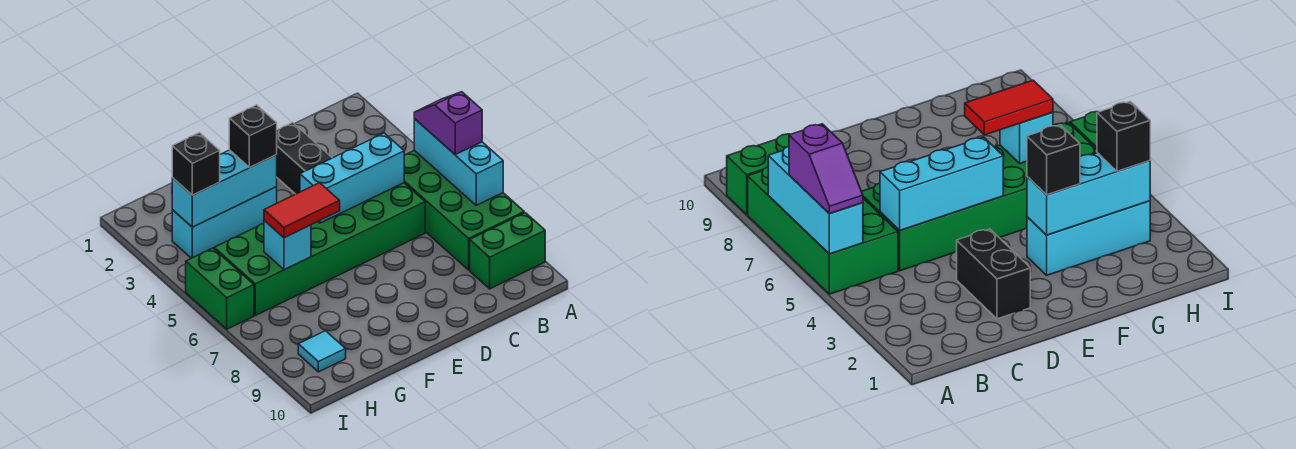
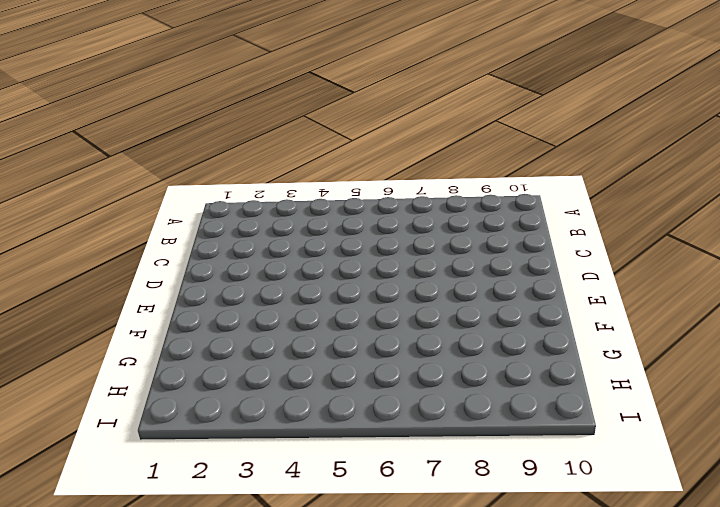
none -> green brick A5:B8 level 1
none -> green brick A9:B9 level 1
none -> green brick C5:H6 level 1

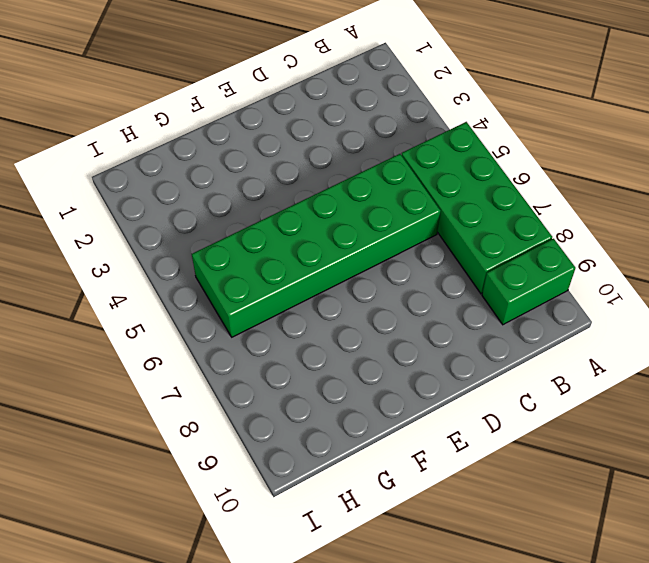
none -> black brick D2:D3 level 1
none -> cyan brick F3:H3 level 1
none -> cyan tile H9 level 1

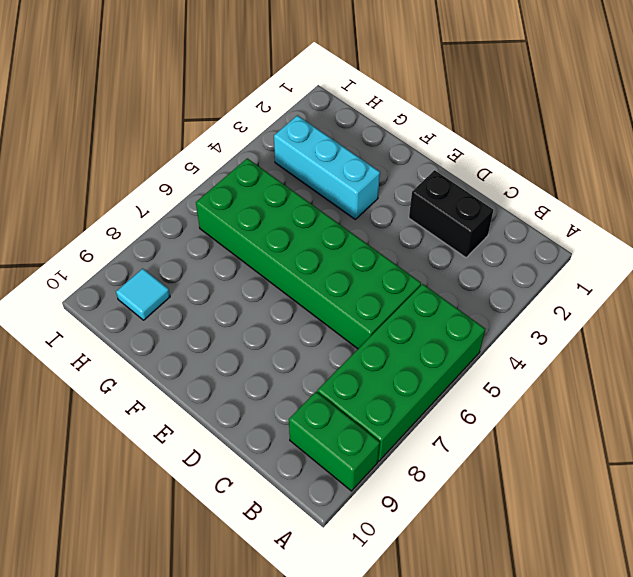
black brick C2:D2 level 1 -> black brick D2:D3 level 1
none -> green brick I5:I6 level 1
none -> cyan brick A5:A7 level 2
none -> cyan brick C5:E5 level 2

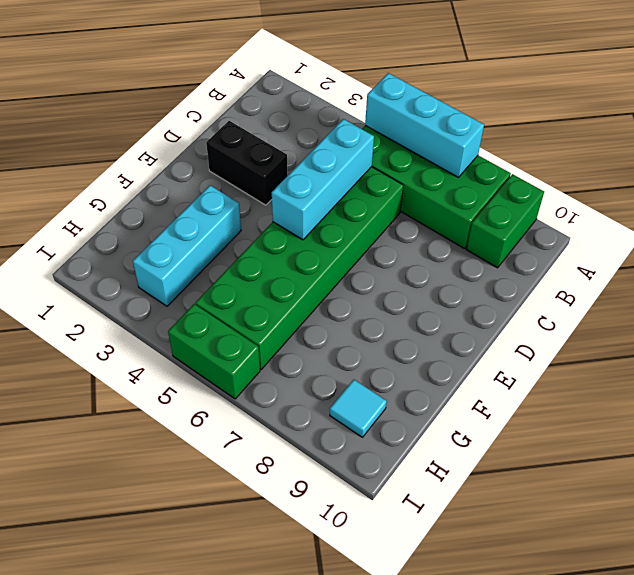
none -> cyan brick F3:H3 level 2
none -> cyan brick G6 level 2
none -> purple slope A5:A6 level 3 top 6

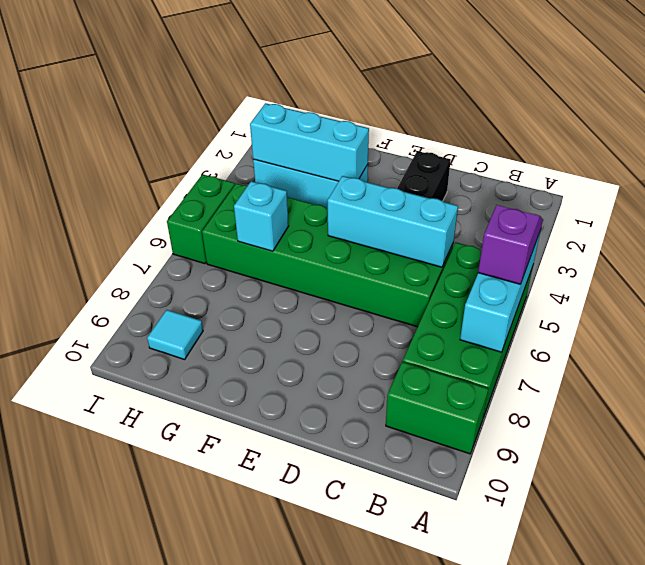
none -> black brick F3 level 3
none -> red tile F6:G6 level 3
none -> black brick H3 level 3

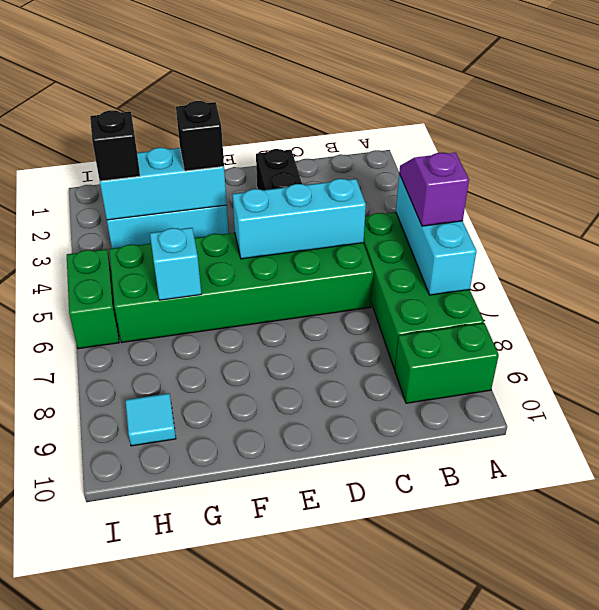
none -> red tile F6:G6 level 3

